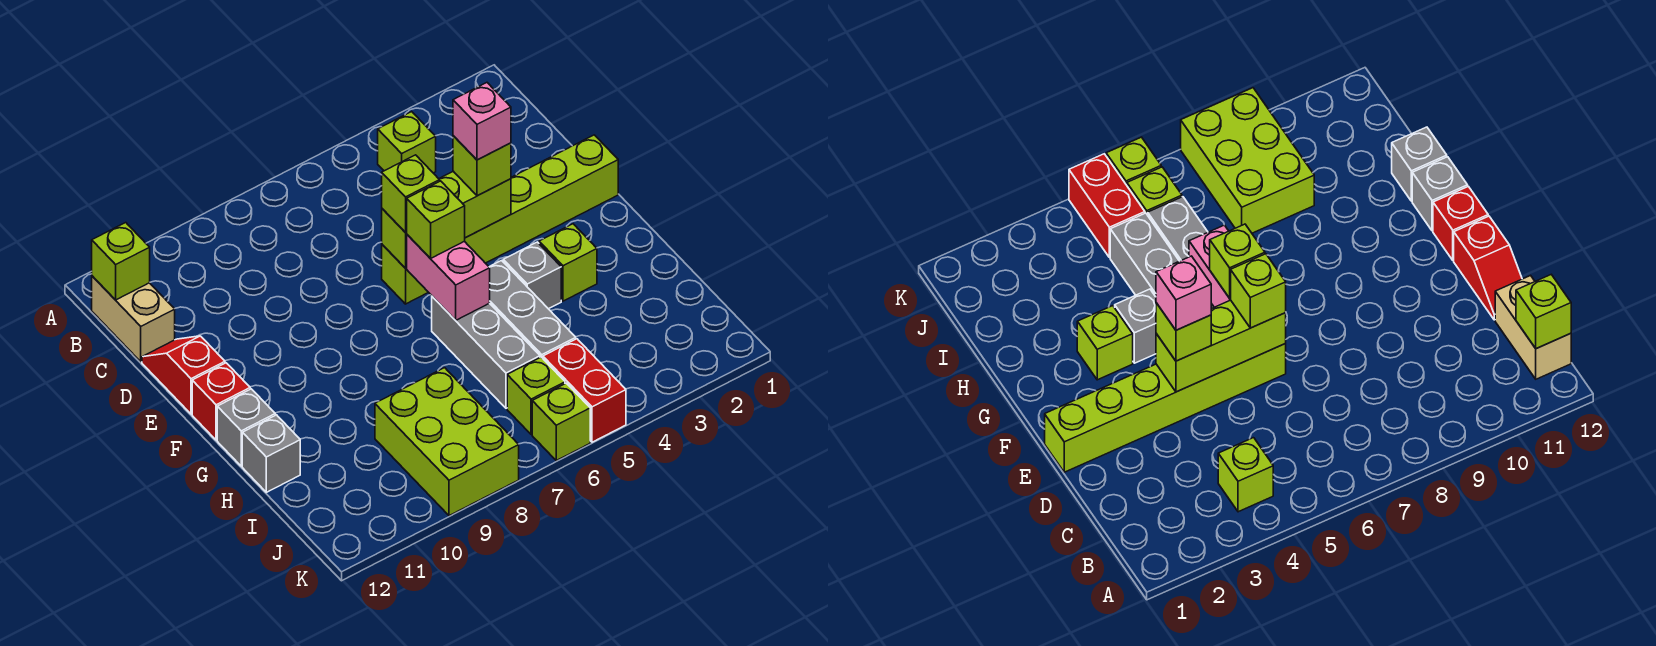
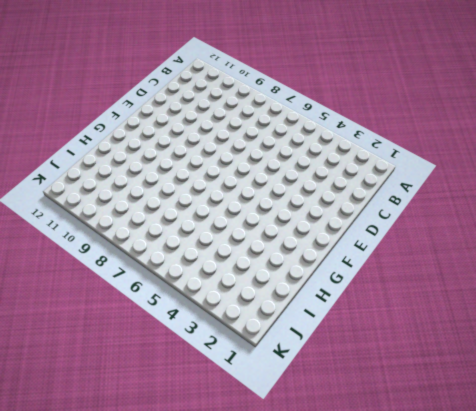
none -> lime brick B4 level 1
none -> tan brick B12:C12 level 1
none -> red slope D12:E12 level 1 top E

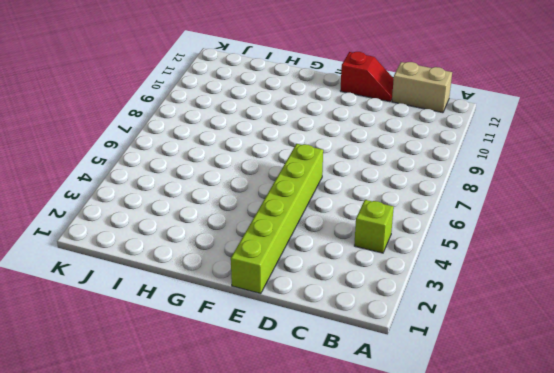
none -> red brick F12 level 1
none -> lime brick G3 level 1
none -> grey brick G4 level 1

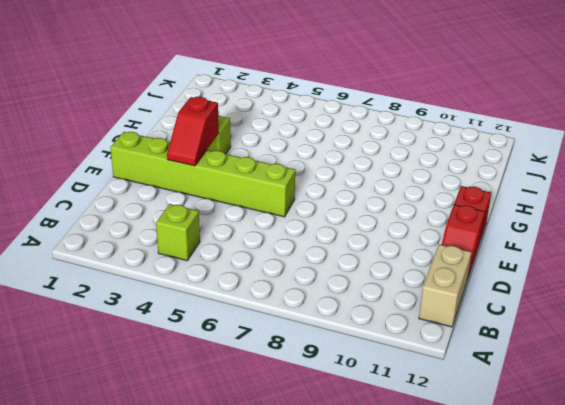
red slope E3:F3 level 2 top F -> none
none -> grey brick G4 level 1
none -> grey brick G5:I5 level 1
none -> grey brick G6:I6 level 1

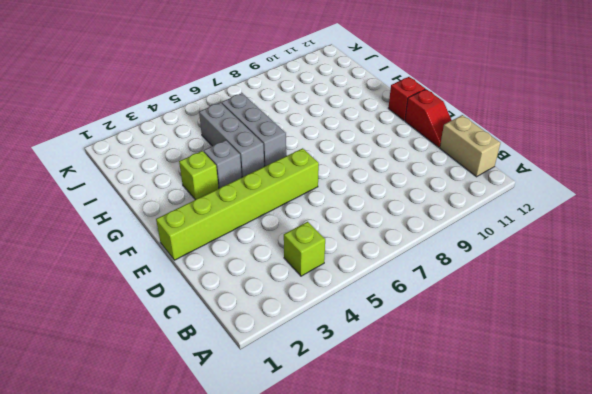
none -> grey brick G12 level 1
none -> grey brick H12 level 1
none -> lime brick I8:K9 level 1

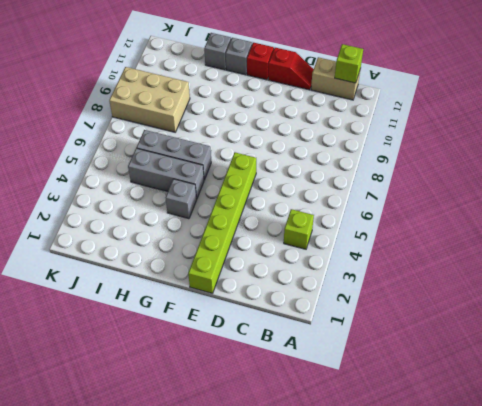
tan brick I8:K9 level 1 -> lime brick I8:K9 level 1
none -> lime brick G3 level 1
none -> red brick J5:K5 level 1
none -> lime brick J6 level 1

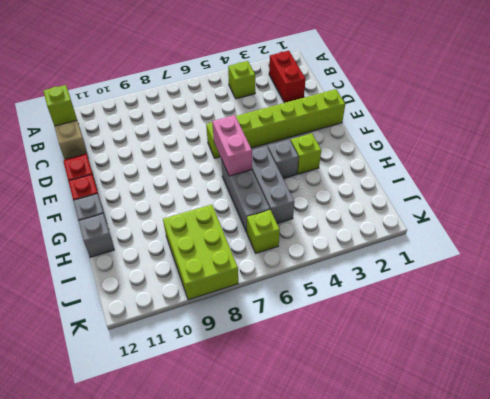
red brick B2:C2 level 1 -> red brick J5:K5 level 1
none -> lime brick K6 level 1
none -> lime brick E4:E6 level 2
none -> lime brick E4 level 3

